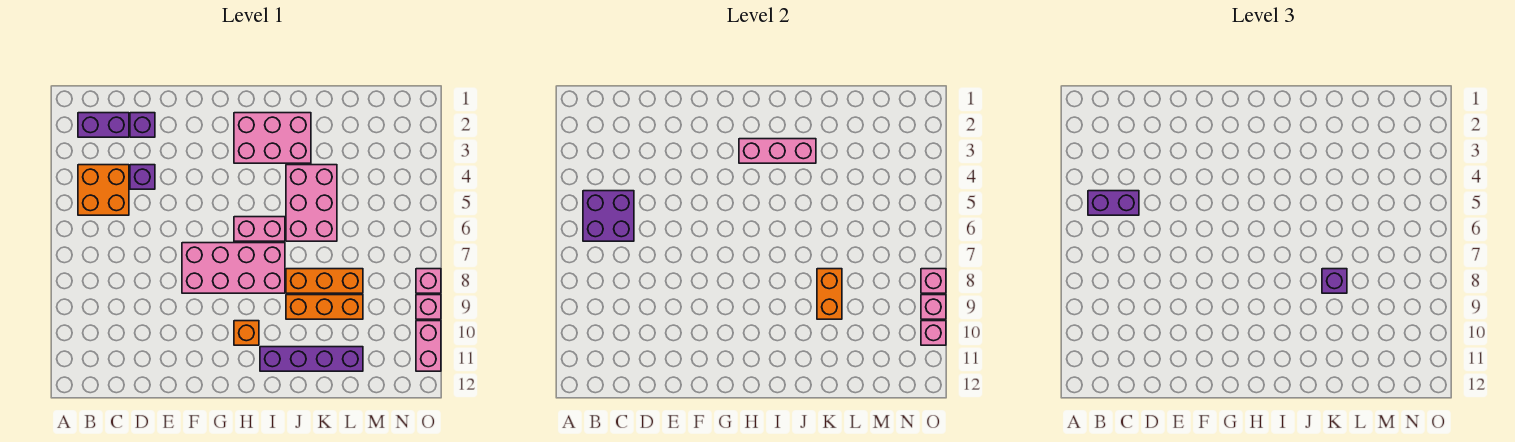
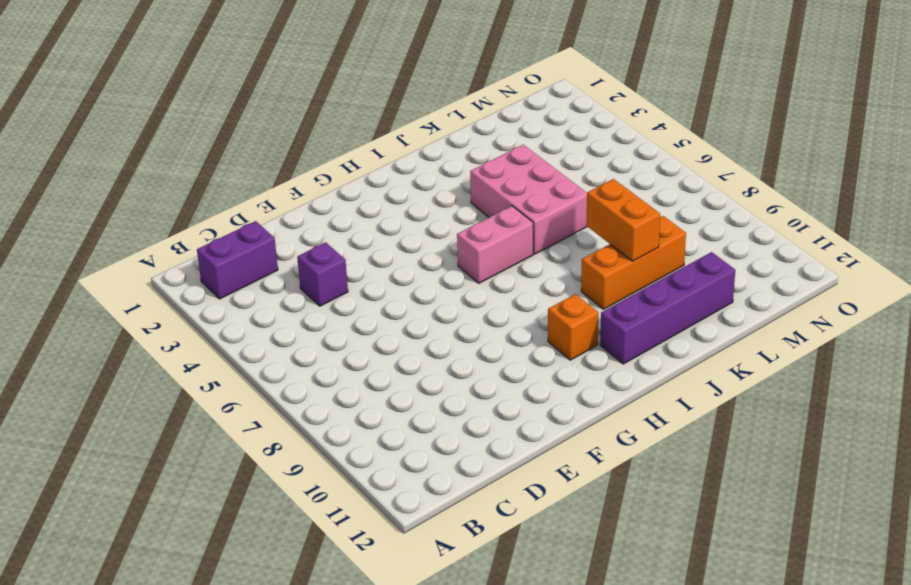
none -> orange brick B4:C5 level 1
none -> purple brick D2 level 1
none -> pink brick F7:I8 level 1

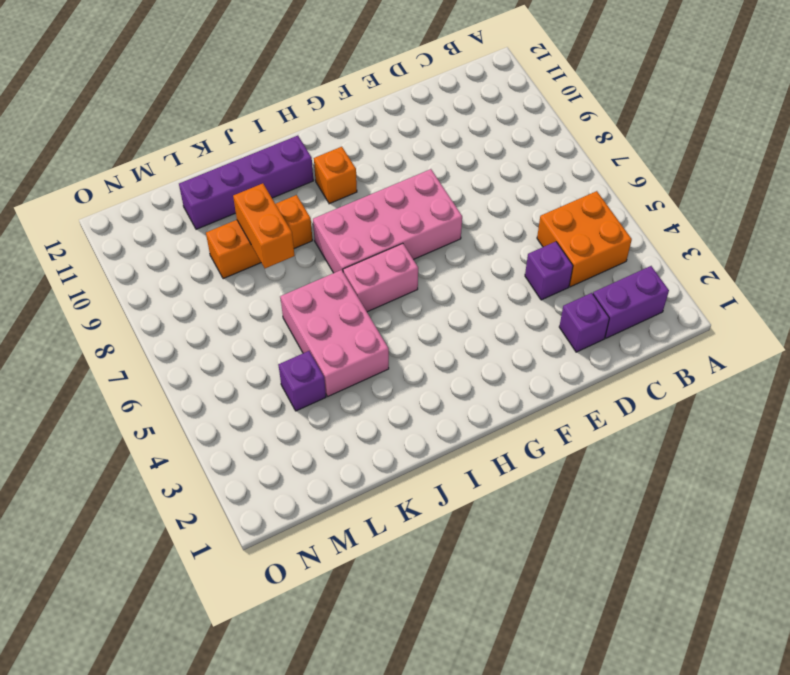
purple brick L4 level 1 -> purple brick K8 level 3
none -> pink brick H2:J3 level 1
none -> orange brick J8:L8 level 1
none -> pink brick O8 level 1

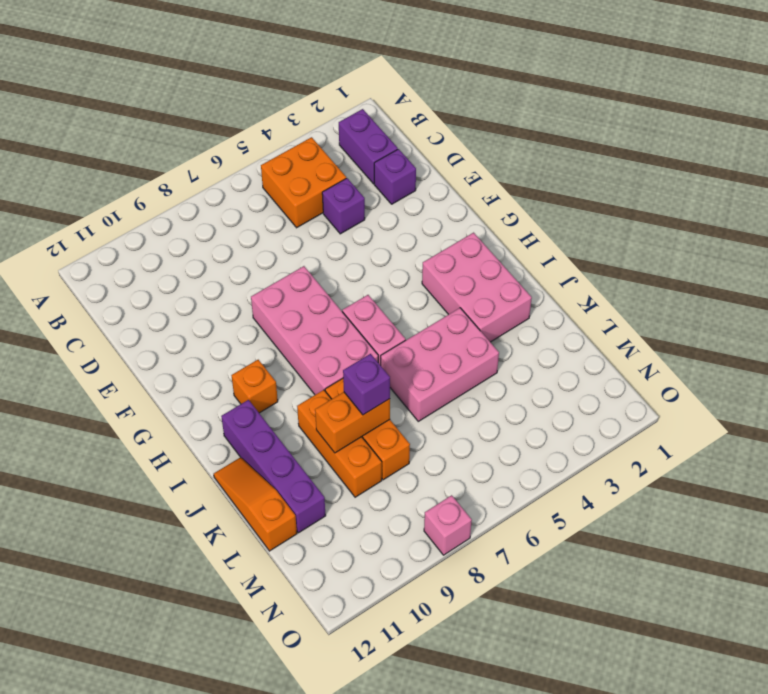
orange slope J12:L12 level 1 top L -> none
none -> pink brick O9 level 1
none -> pink brick O10:O11 level 1
none -> purple brick B5:C6 level 2

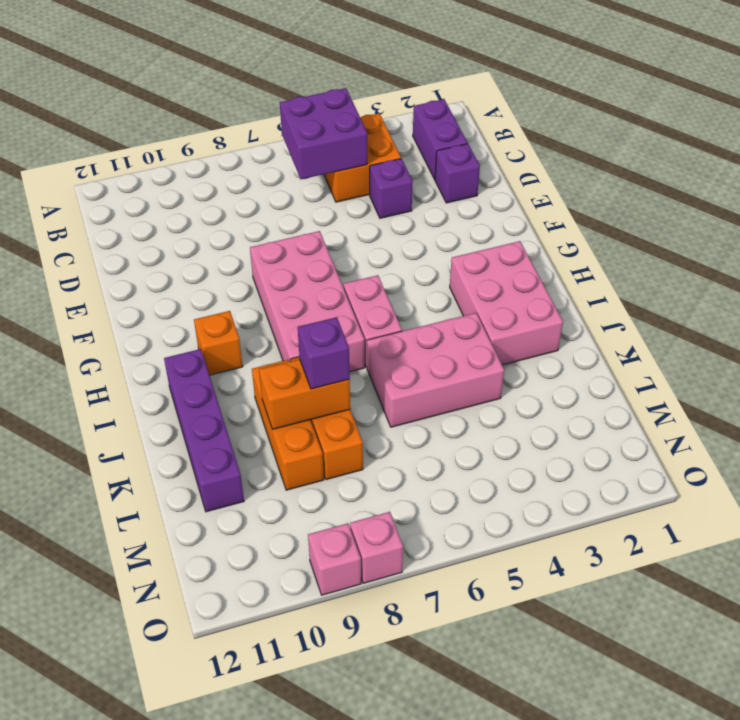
none -> pink brick O10:O11 level 1
none -> pink brick H3:J3 level 2
none -> pink brick O8 level 2

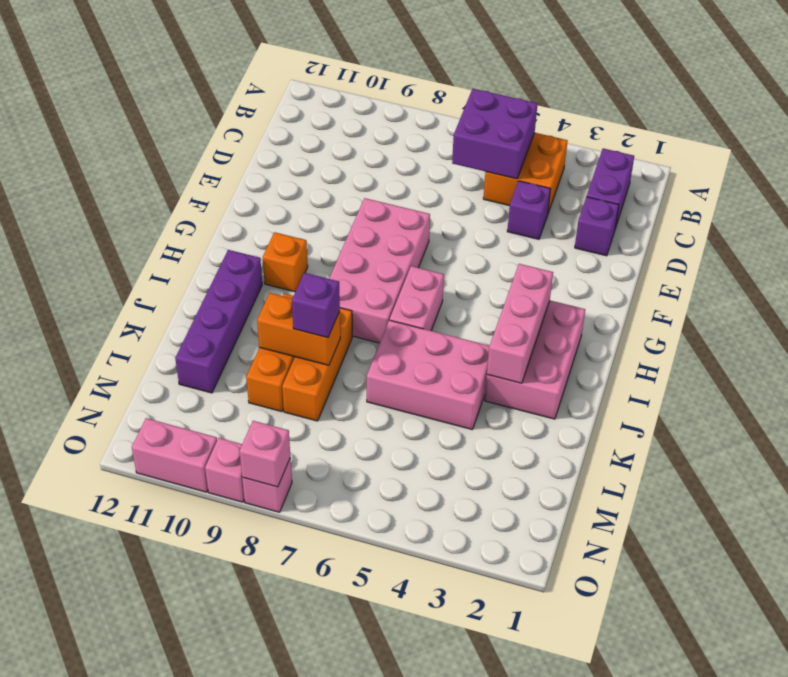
none -> pink brick O9 level 2
none -> pink brick O10 level 2
none -> purple brick B5:C5 level 3

